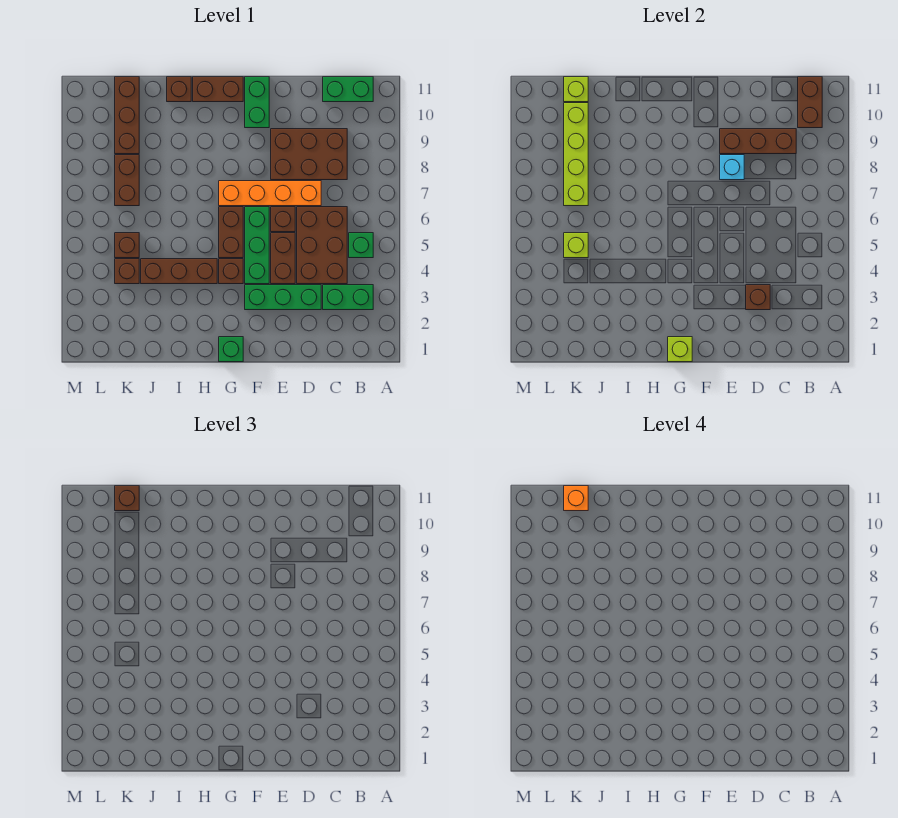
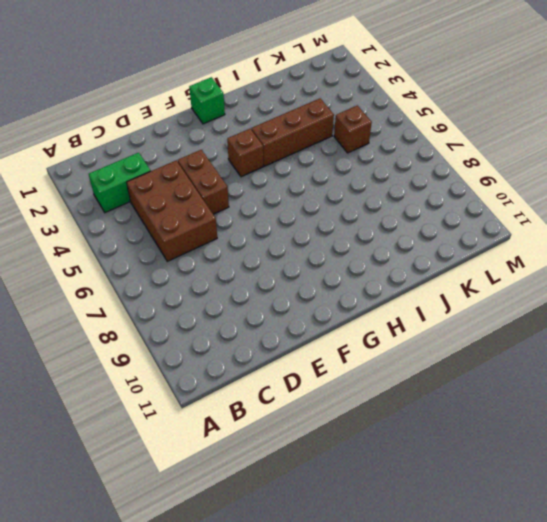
none -> green brick B5 level 1
none -> green brick B11:C11 level 1
none -> brown brick C8:E9 level 1
none -> green brick D3:F3 level 1

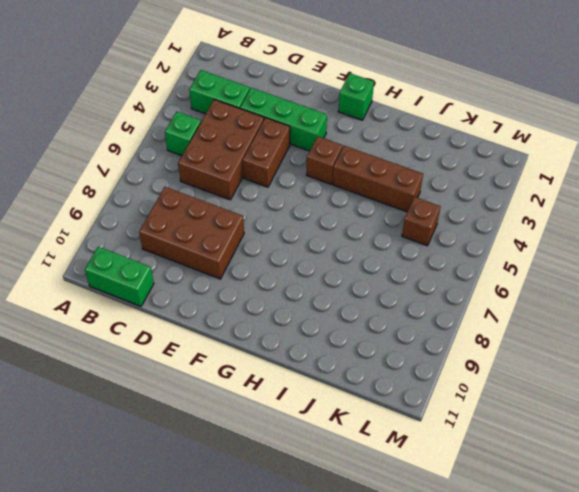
none -> orange brick D7:G7 level 1
none -> brown brick E6 level 1
none -> green brick F4:F6 level 1
none -> green brick F10:F11 level 1

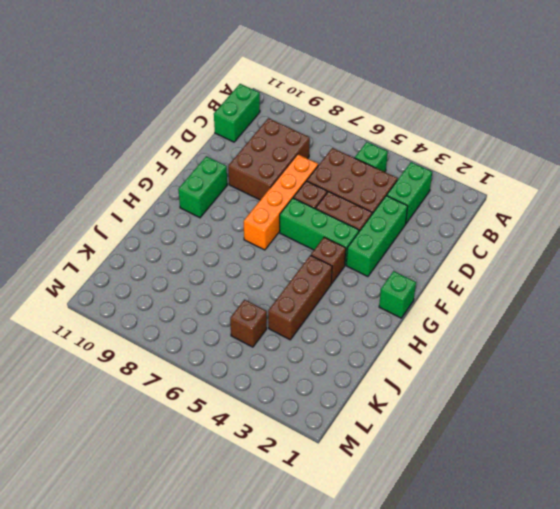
green brick F10:G10 level 1 -> green brick F10:F11 level 1
none -> brown brick G5:G6 level 1
none -> brown brick G11:H11 level 1
none -> brown brick I11 level 1
none -> brown brick K4 level 1

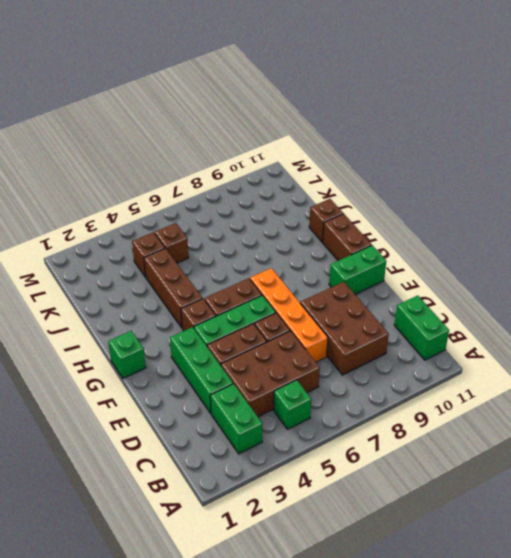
none -> brown brick K7:K8 level 1
none -> brown brick K9:K11 level 1
none -> brown brick B10:B11 level 2
none -> brown brick C9:E9 level 2

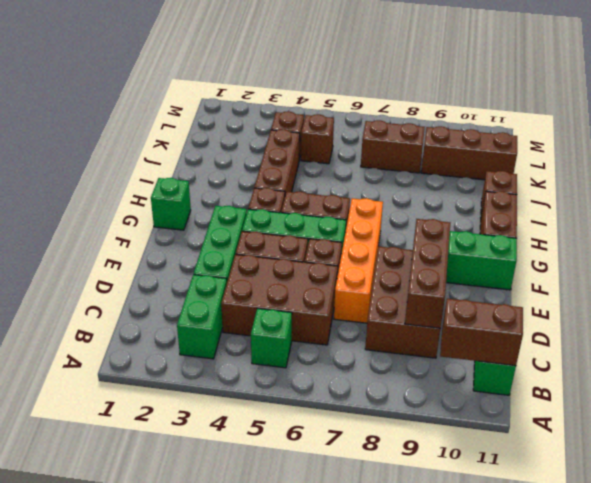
none -> brown brick D3 level 2
none -> cyan brick E8 level 2
none -> lime brick G1 level 2
none -> lime brick K5 level 2

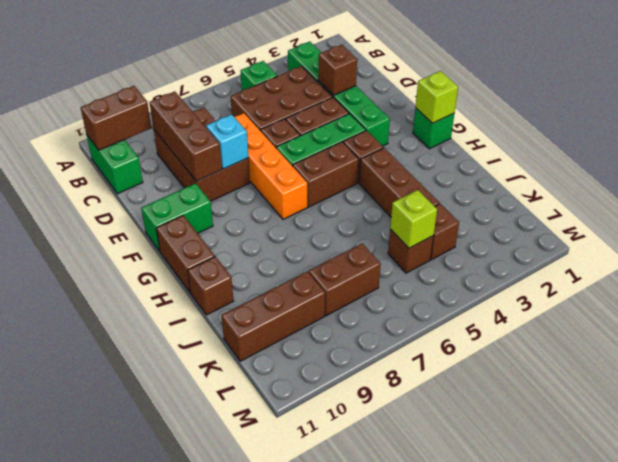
none -> lime brick K7:K10 level 2
none -> lime brick K11 level 2
none -> brown brick K11 level 3
none -> orange brick K11 level 4

